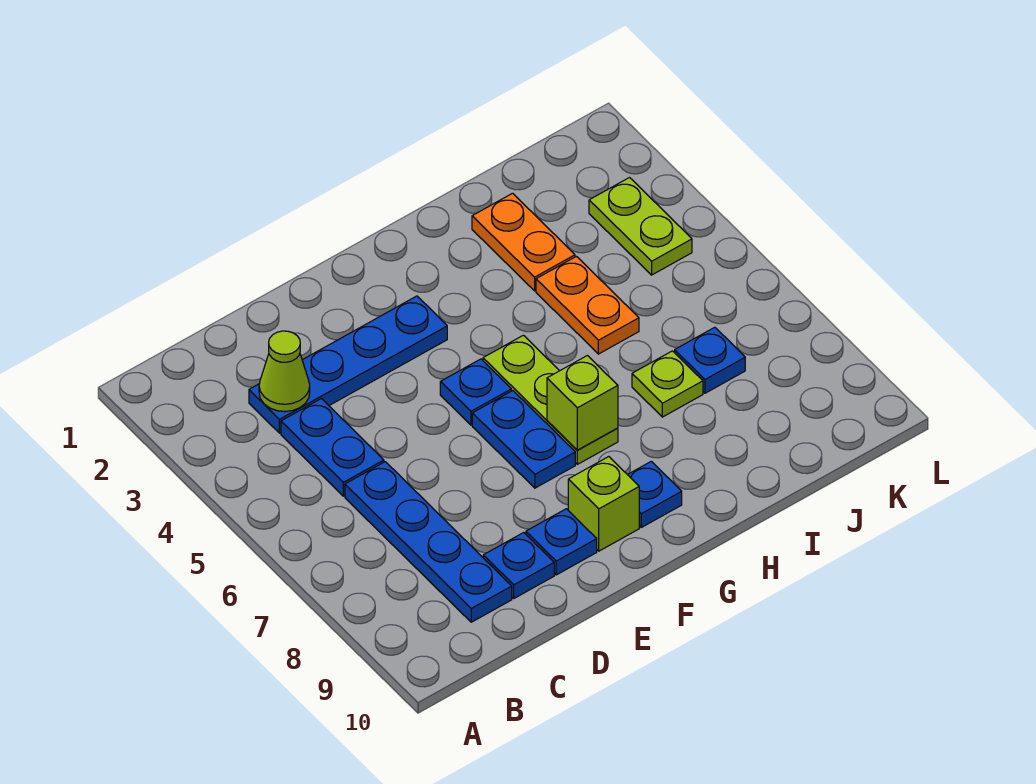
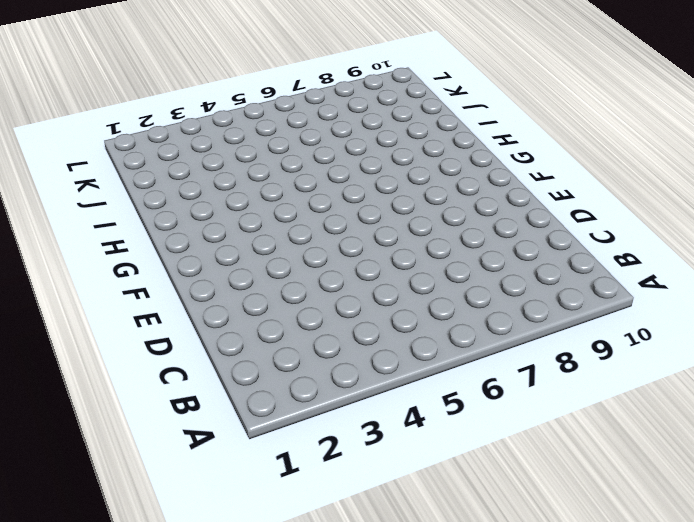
none -> blue plate C3:F3 level 1
none -> blue plate C4:C5 level 1
none -> blue plate C6:C9 level 1

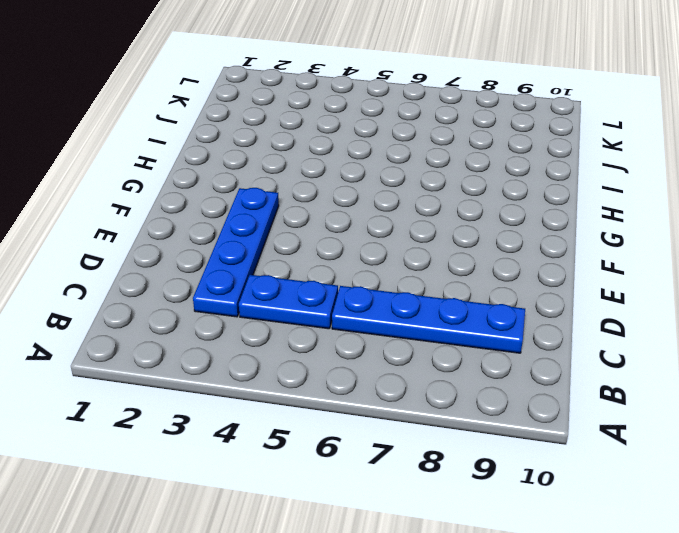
none -> blue plate D9 level 1
none -> blue plate E9 level 1
none -> blue plate F5 level 1

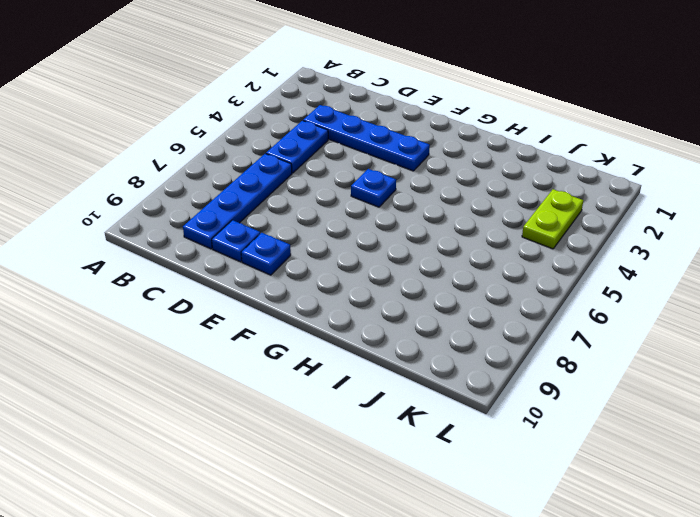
none -> blue plate F6:F7 level 1
none -> lime brick F9 level 1
none -> lime plate G5:G7 level 1

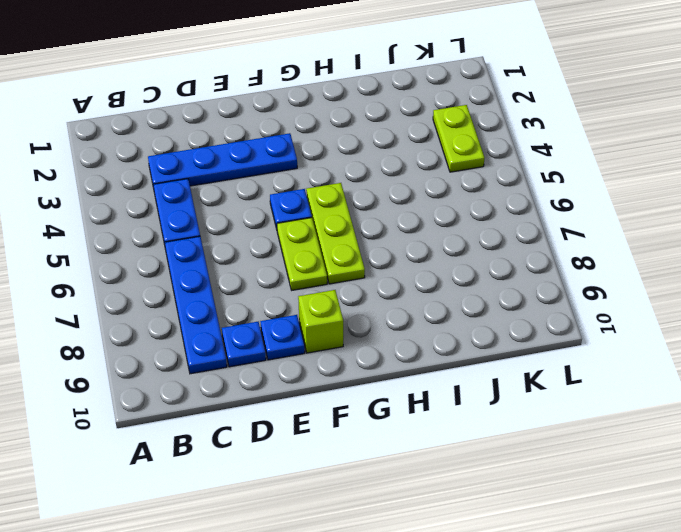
lime plate F6:F7 level 1 -> blue plate F6:F7 level 1
none -> blue plate G9 level 1
none -> orange plate I2:I3 level 1
none -> orange plate I4:I5 level 1

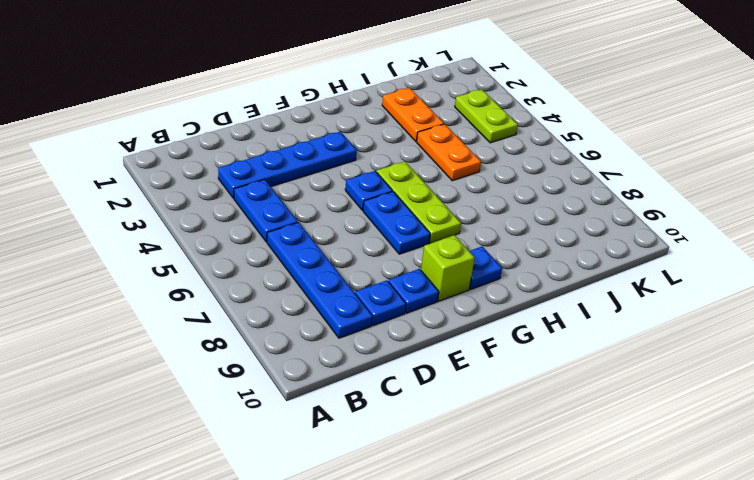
none -> lime plate I7 level 1
none -> blue plate J7 level 1
none -> lime cone C3 level 2

